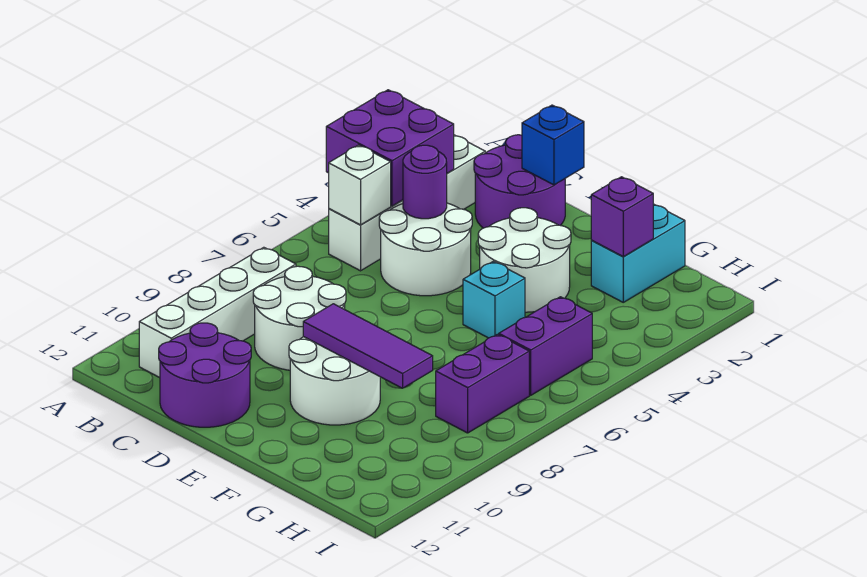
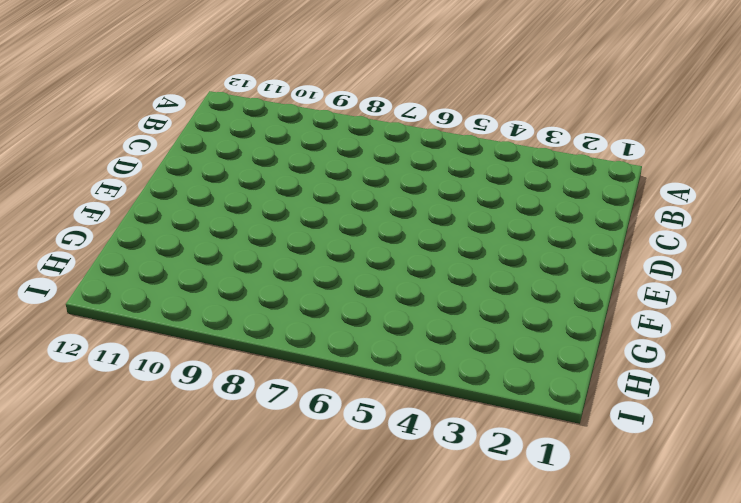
none -> white brick B2:B5 level 1
none -> white brick B8:B11 level 1
none -> purple round brick C1:D2 level 1

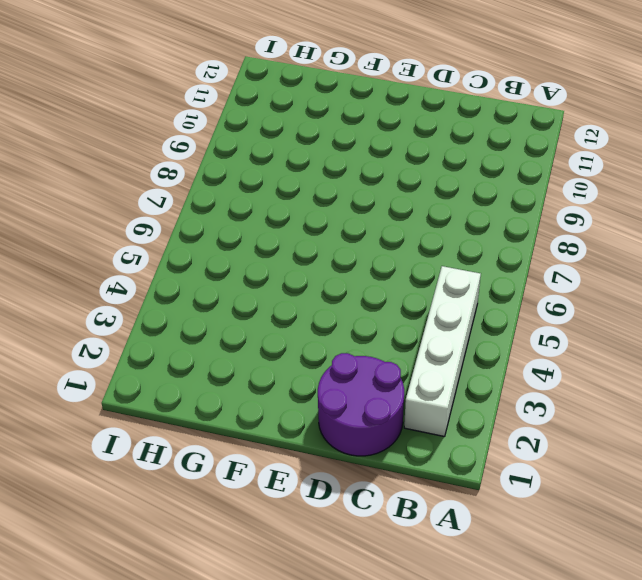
none -> white brick B8:B11 level 1
none -> white round brick C4:D5 level 1
none -> white round brick C8:D9 level 1

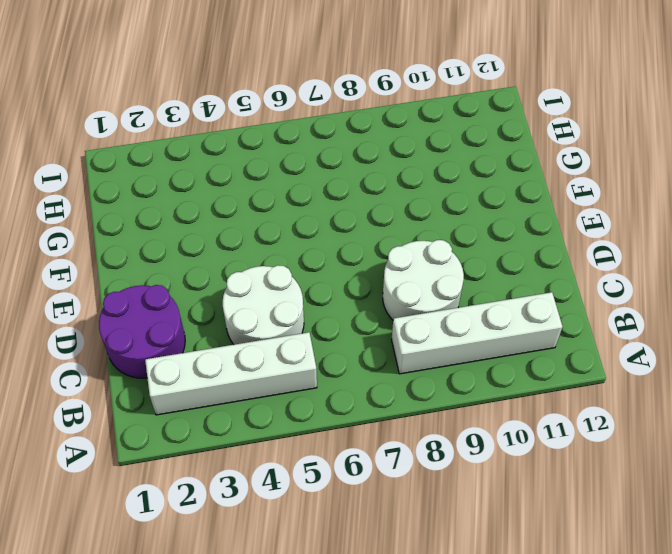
none -> purple round brick C11:D12 level 1
none -> white round brick E3:F4 level 1
none -> white round brick E9:F10 level 1

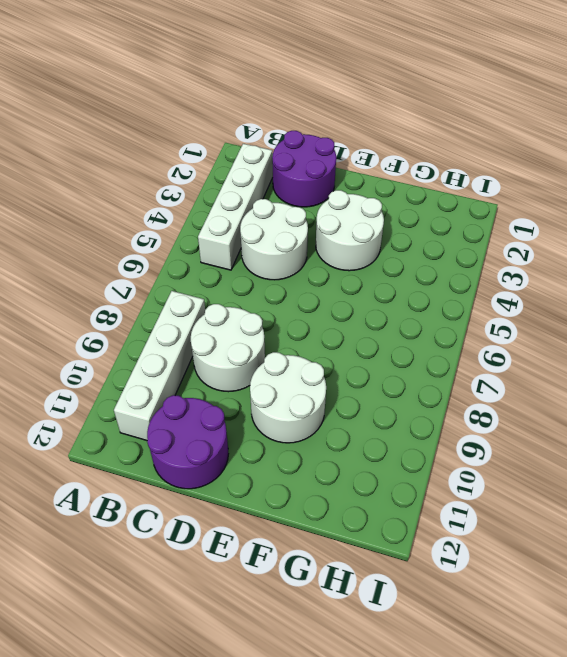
none -> cyan brick F5 level 1
none -> cyan brick G1:G2 level 1
none -> purple brick H5:H6 level 1

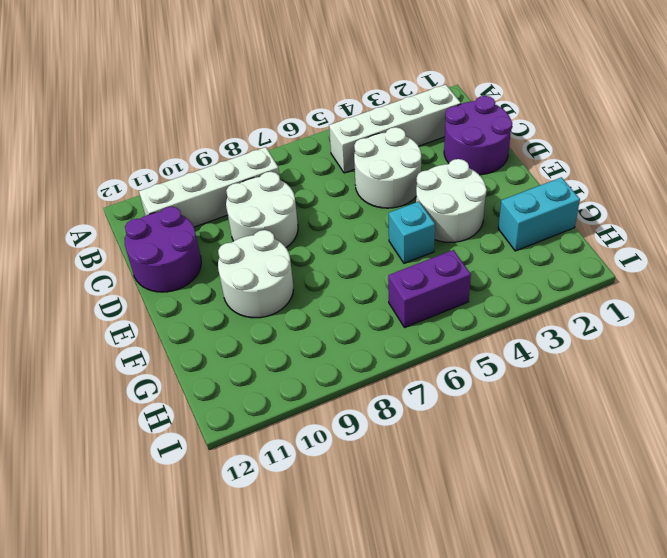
none -> purple brick H7:H8 level 1
none -> purple brick A3:B4 level 2
none -> white brick B5 level 2

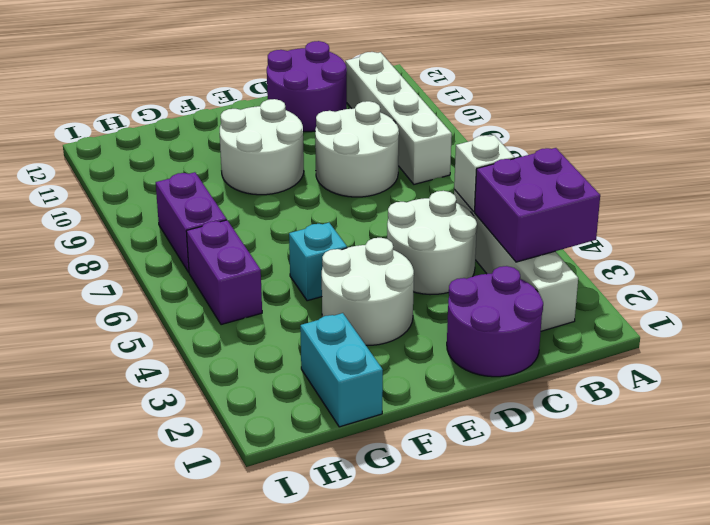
none -> purple round brick C4 level 2
none -> blue brick D1 level 2
none -> purple tile E9:G9 level 2

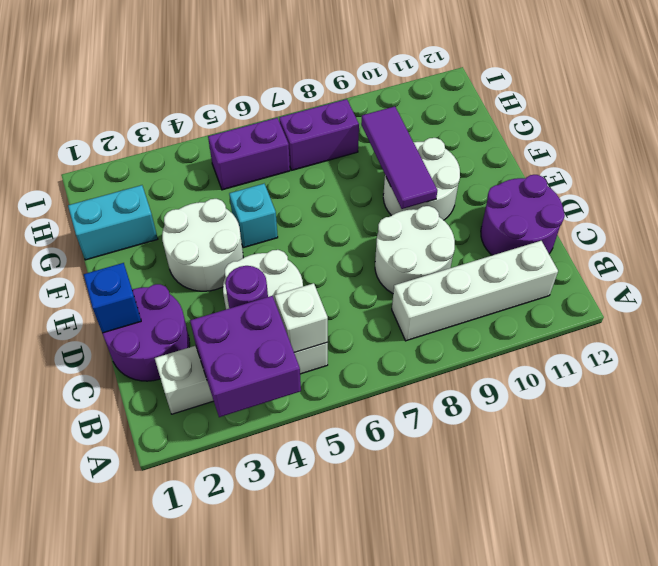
none -> purple brick G2 level 2

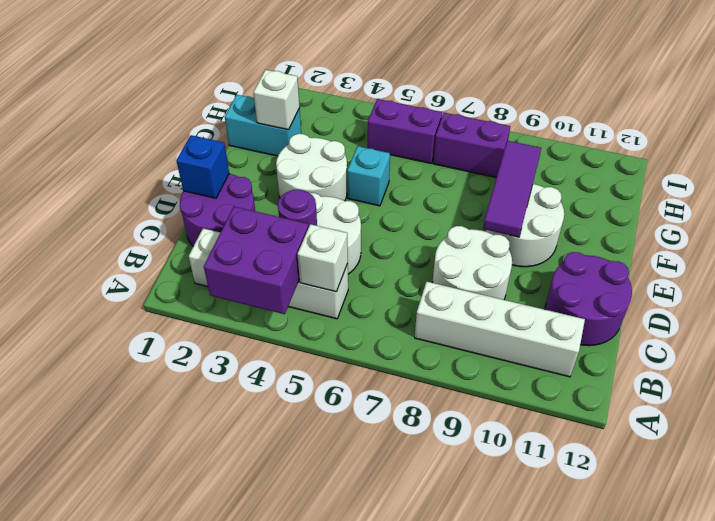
white brick G2 level 2 -> purple brick G2 level 2

